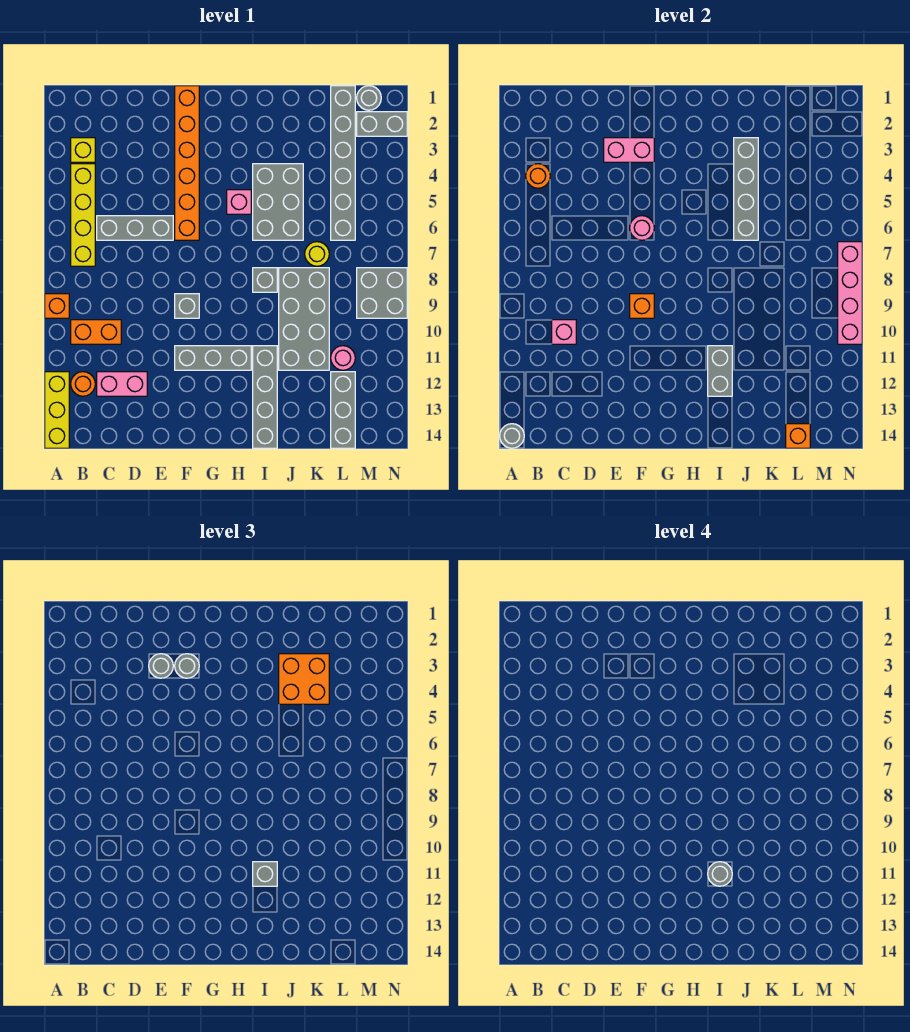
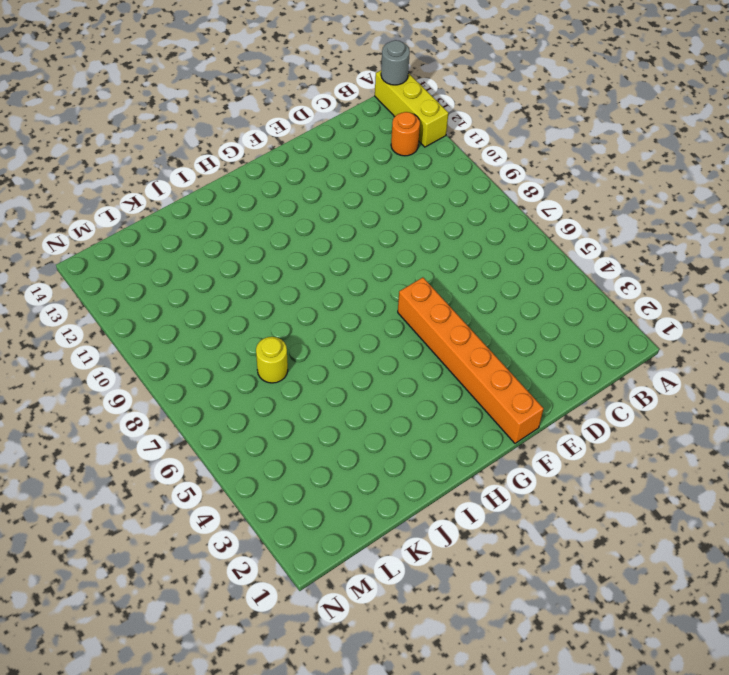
none -> orange brick A9 level 1
none -> yellow brick B3 level 1
none -> yellow brick B4:B7 level 1
none -> orange brick B10:C10 level 1

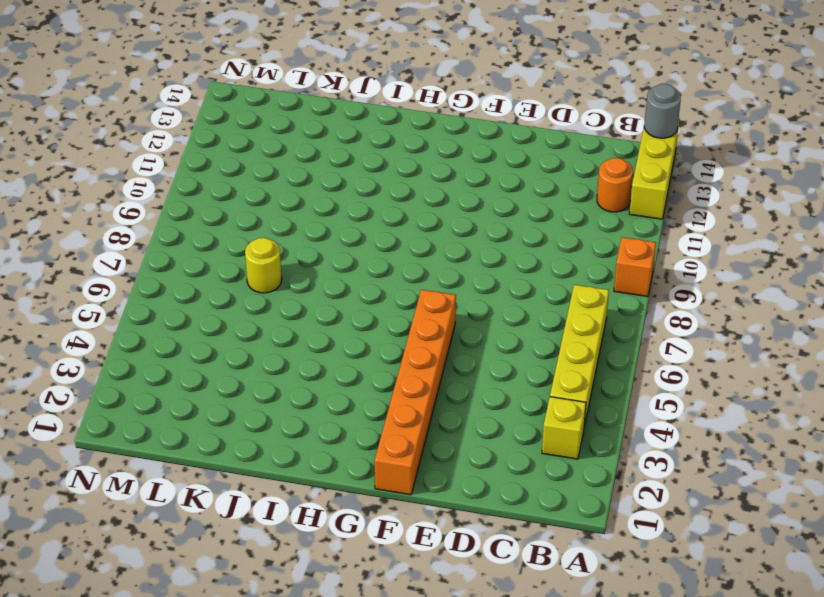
none -> orange brick B10:C10 level 1
none -> grey brick C6:E6 level 1
none -> pink brick C12:D12 level 1
none -> grey brick F9 level 1

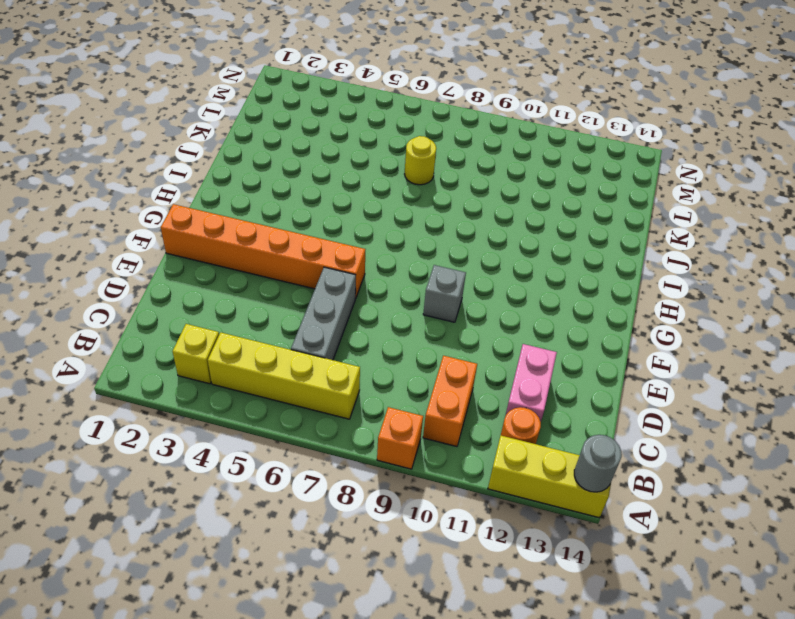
none -> grey brick F11:H11 level 1
none -> pink brick H5 level 1
none -> grey brick I4:J6 level 1
none -> grey brick I8 level 1

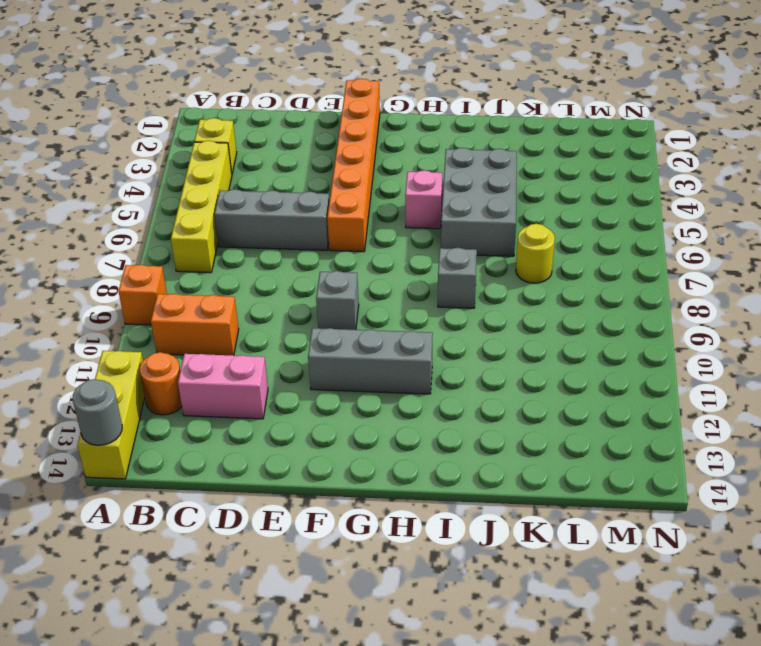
none -> grey brick I11:I14 level 1
none -> grey brick J8:K11 level 1
none -> grey brick L1:L6 level 1
none -> pink round brick L11 level 1

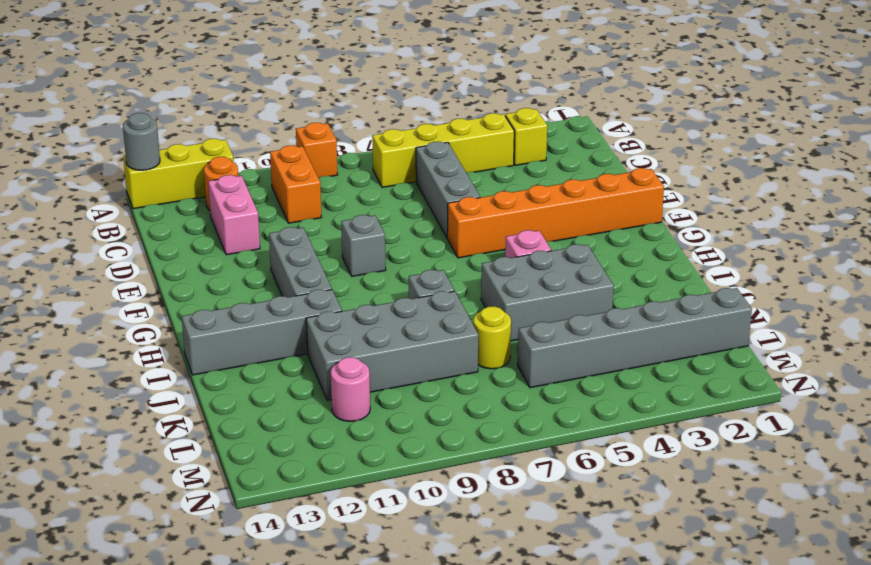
none -> grey brick L12:L14 level 1
none -> grey round brick M1 level 1
none -> grey brick M2:N2 level 1
none -> grey brick M8:N9 level 1

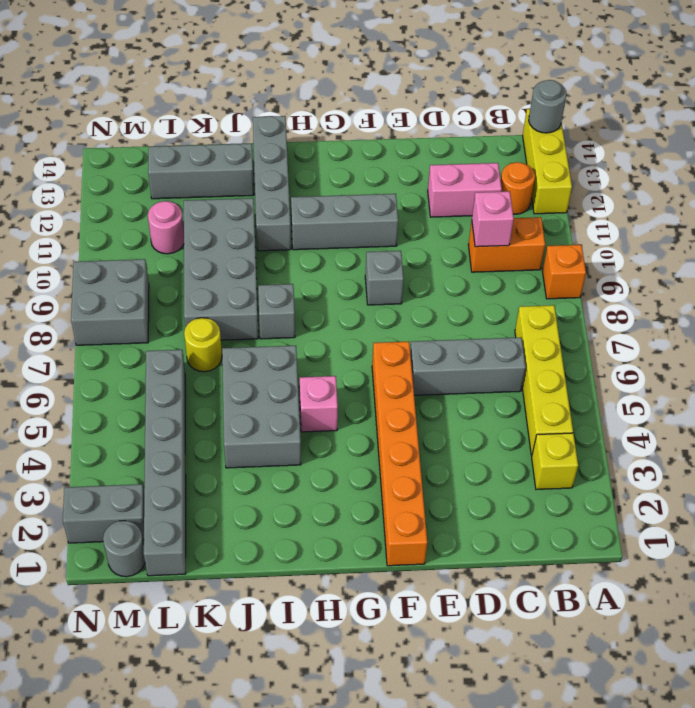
grey brick J13:L13 level 1 -> grey brick L12:L14 level 1
none -> orange round brick B4 level 2
none -> pink brick E3:F3 level 2
none -> pink round brick F6 level 2
none -> orange brick F9 level 2

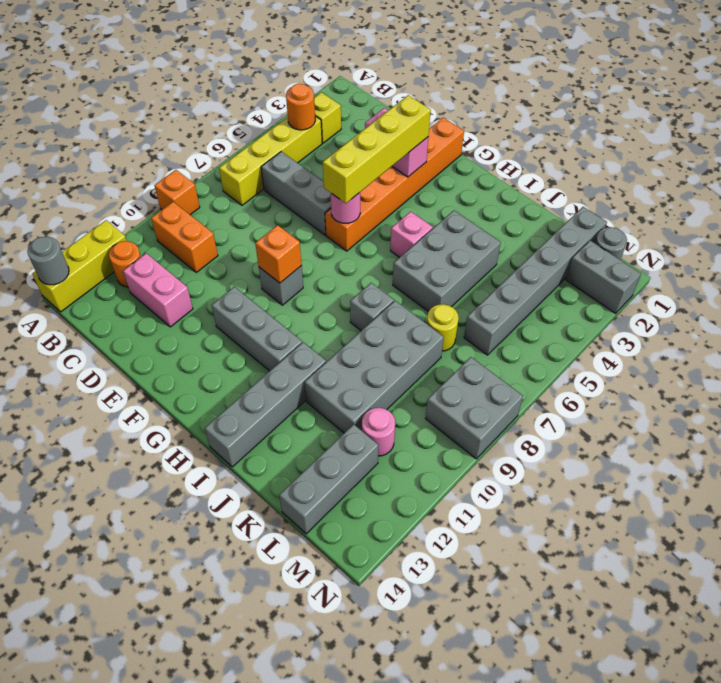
yellow brick F3:F6 level 3 -> grey round brick F3 level 3
none -> pink brick C10 level 2
none -> grey brick I11:I12 level 2
none -> grey brick J3:J6 level 2
none -> orange brick L14 level 2

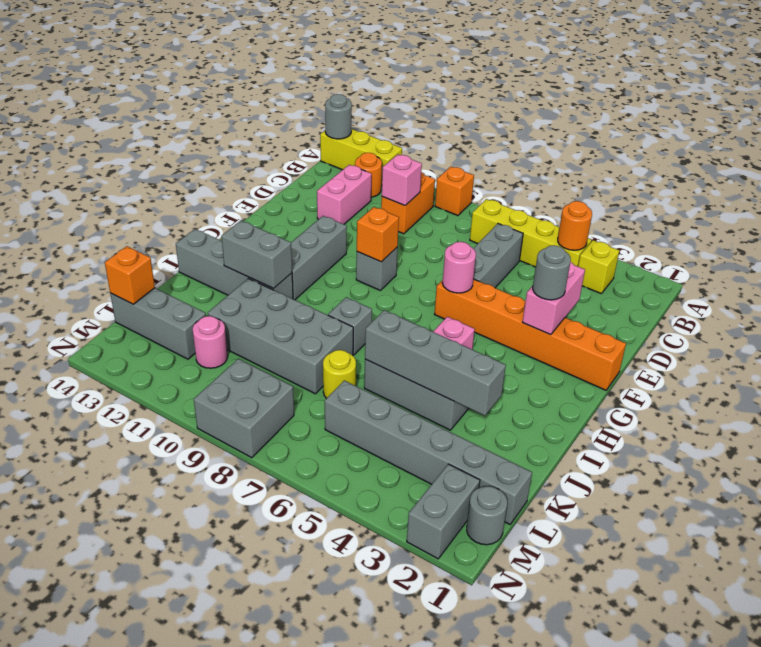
none -> pink brick N7:N10 level 2
none -> grey round brick E3 level 3
none -> grey brick I11 level 3
none -> orange brick J3:K4 level 3

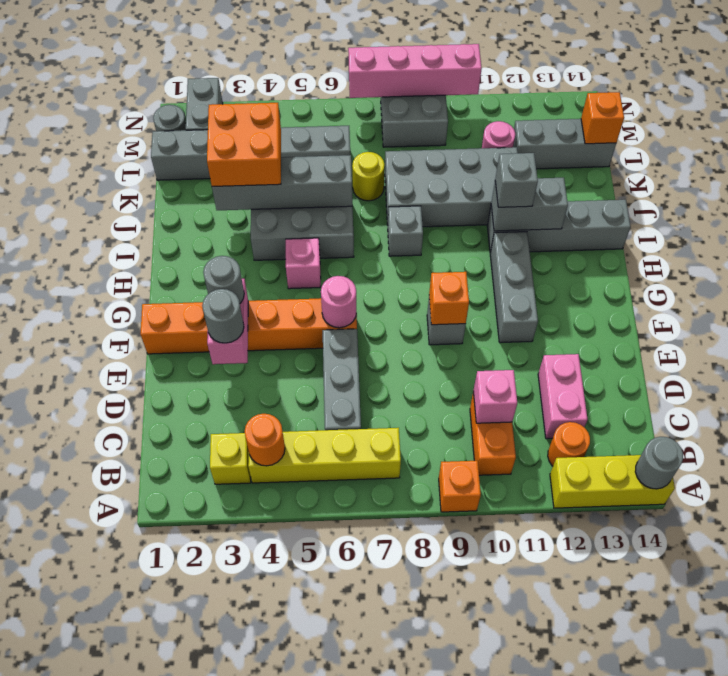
none -> grey round brick I11 level 4

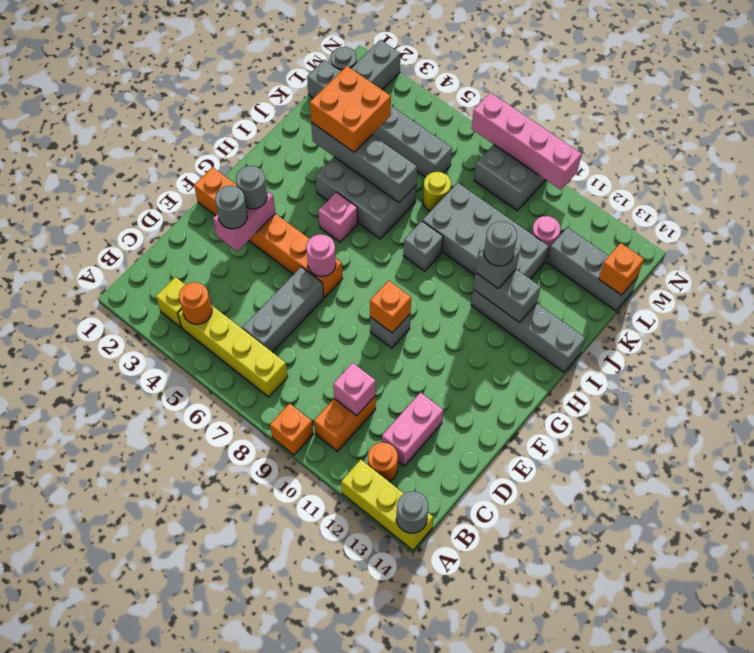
none -> grey brick F11:H11 level 1

